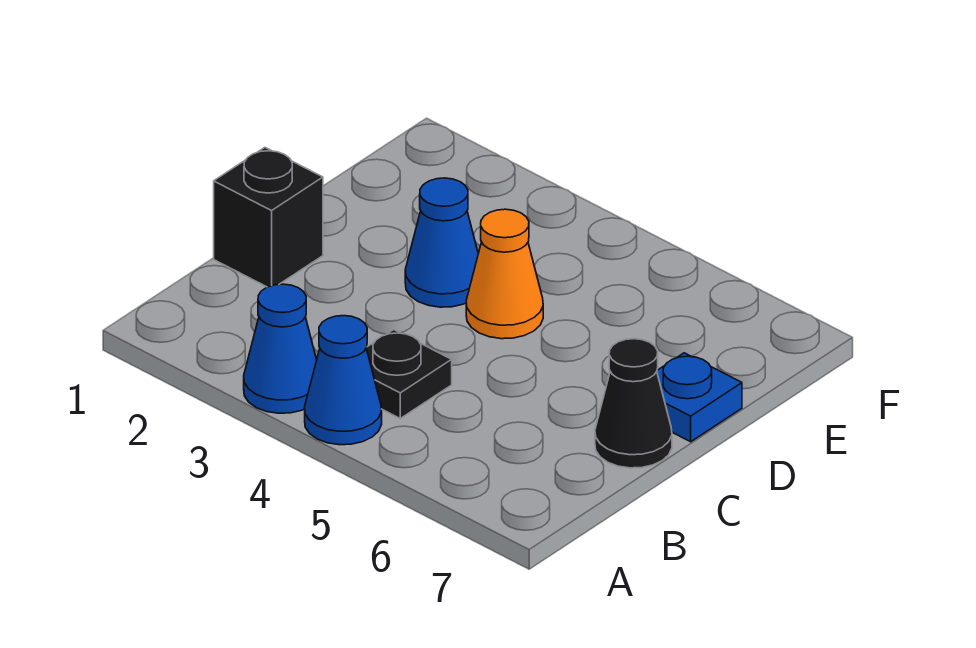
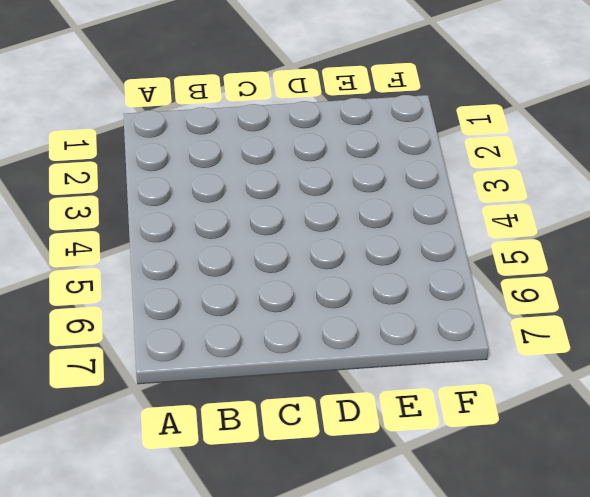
none -> blue cone A3 level 1
none -> blue cone A4 level 1

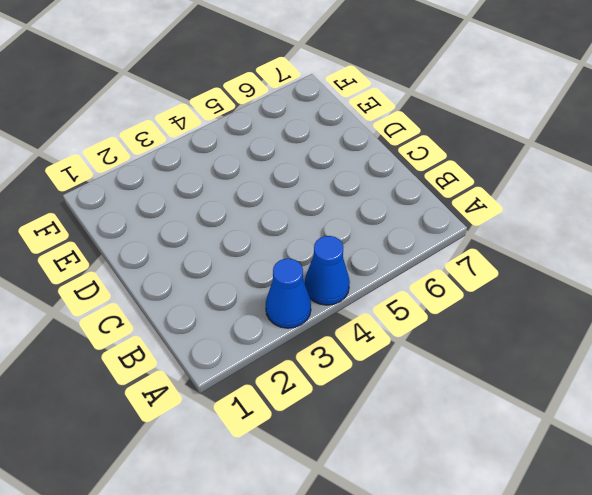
none -> black plate B4 level 1
none -> black brick C1 level 1

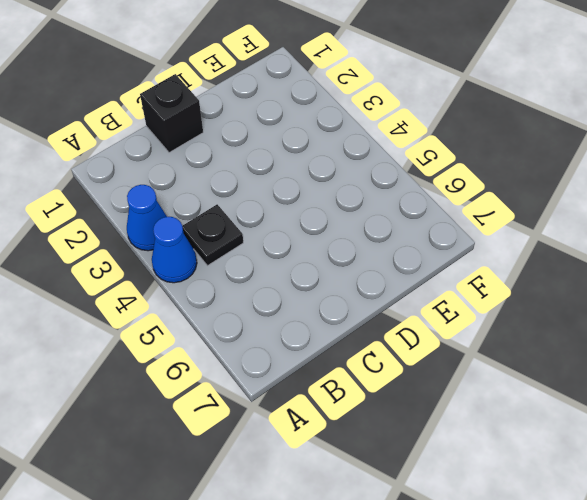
none -> black cone C7 level 1
none -> blue cone D3 level 1

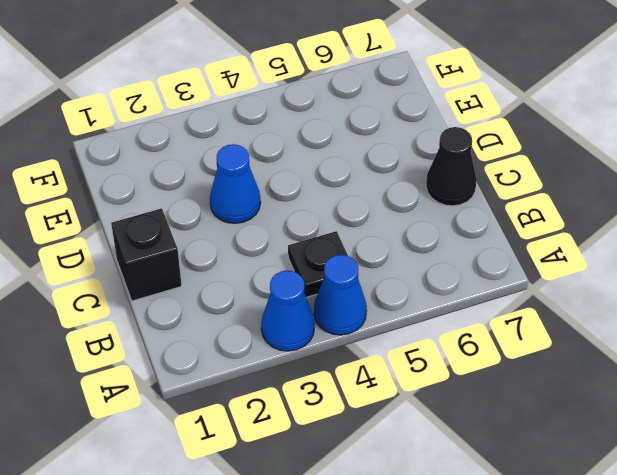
none -> orange cone D4 level 1
none -> blue plate D7 level 1

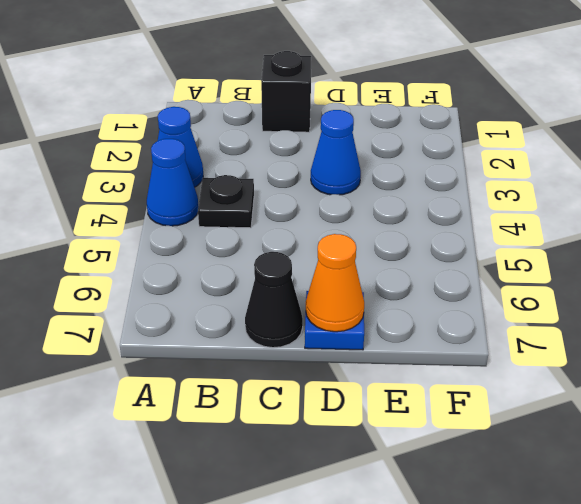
orange cone D7 level 2 -> orange cone D4 level 1

